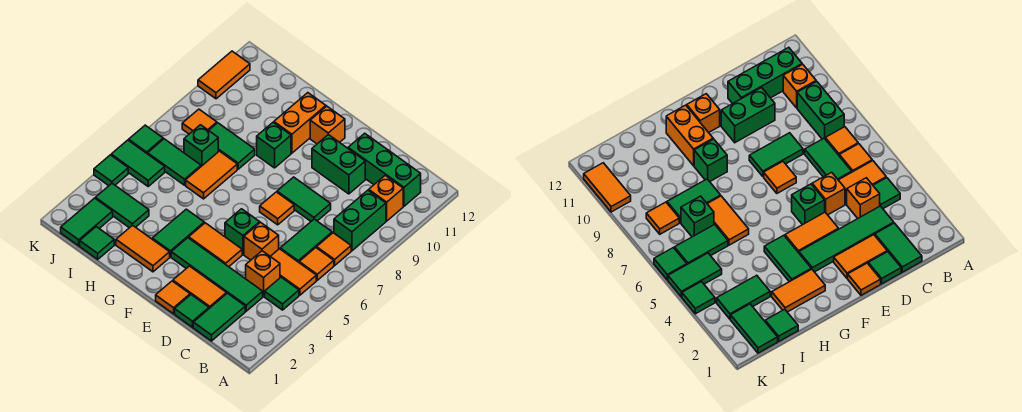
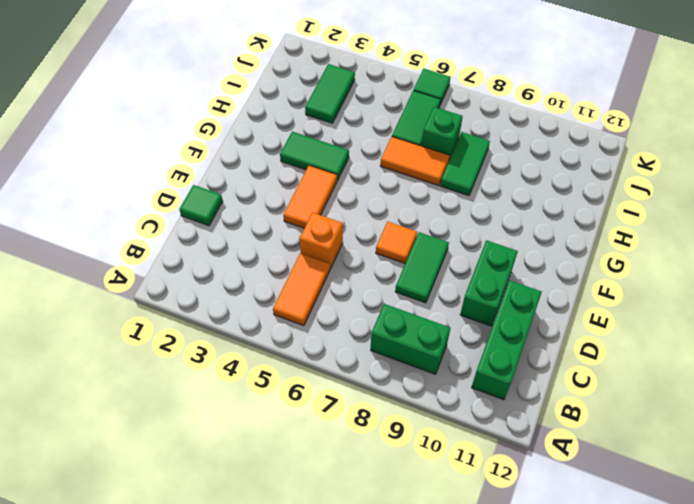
none -> green tile B4 level 1
none -> orange tile B6 level 1
none -> orange tile B7 level 1
none -> orange brick B10 level 1

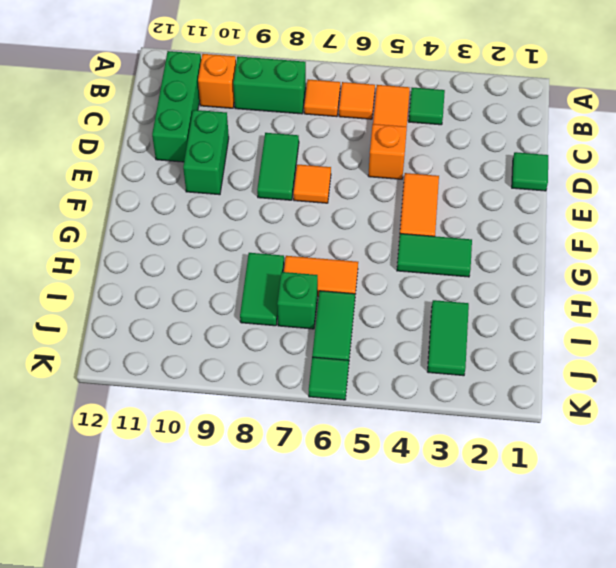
none -> green tile C1:C2 level 1
none -> green tile C3:F3 level 1
none -> orange brick C4 level 1
none -> green tile C6:C7 level 1

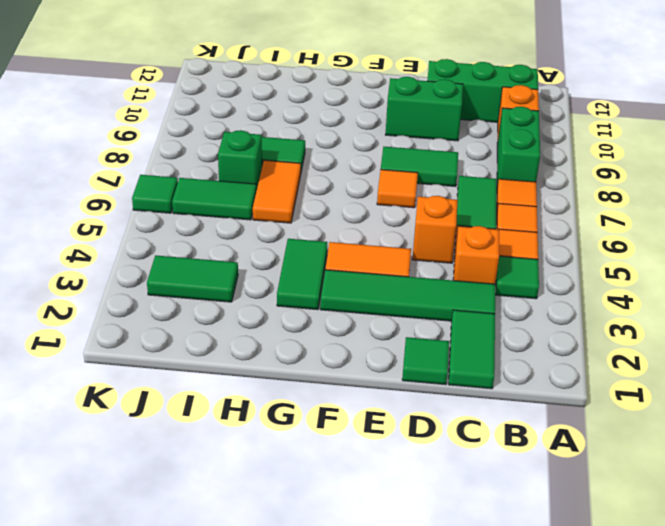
none -> orange tile D2:E2 level 1
none -> orange tile E1 level 1
none -> green brick E5 level 1
none -> orange brick F11 level 1

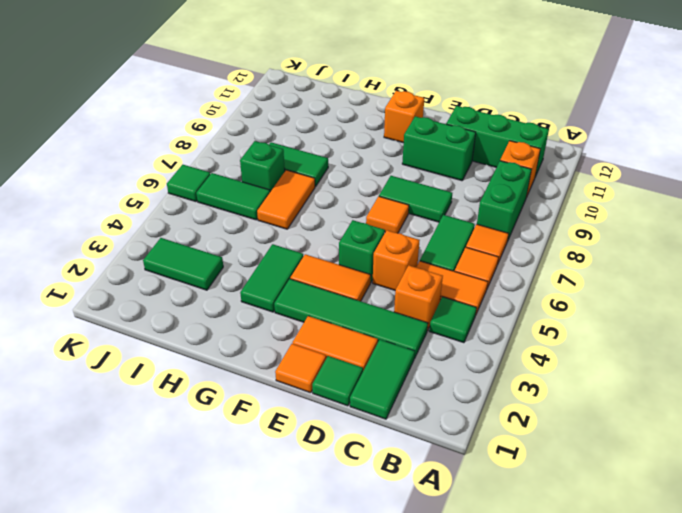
none -> orange tile G2:H2 level 1
none -> green brick G9 level 1
none -> orange brick G10:G11 level 1
none -> green tile I1 level 1

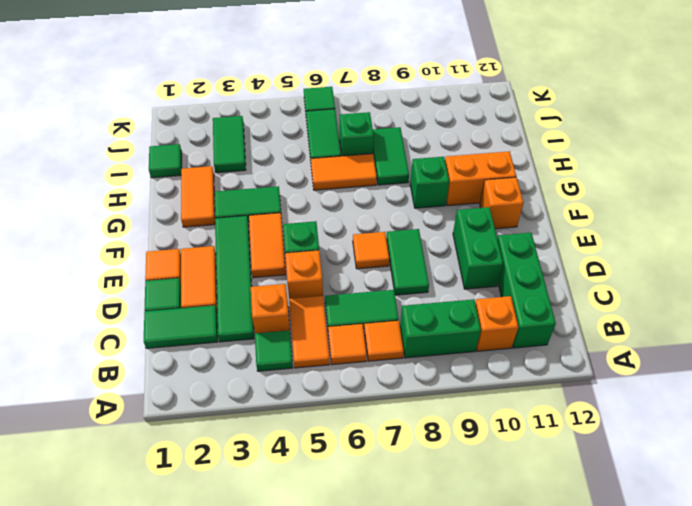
none -> green tile J1:J2 level 1
none -> green tile J5:K5 level 1
none -> orange tile J8 level 1
none -> green tile K4 level 1

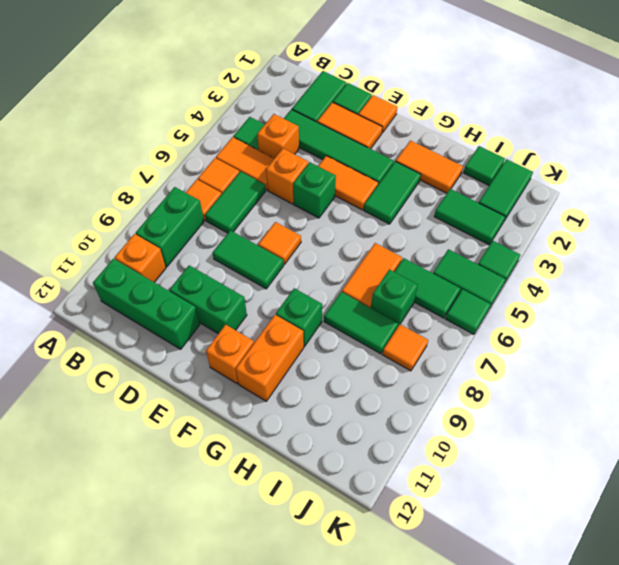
none -> orange tile K10:K11 level 1

